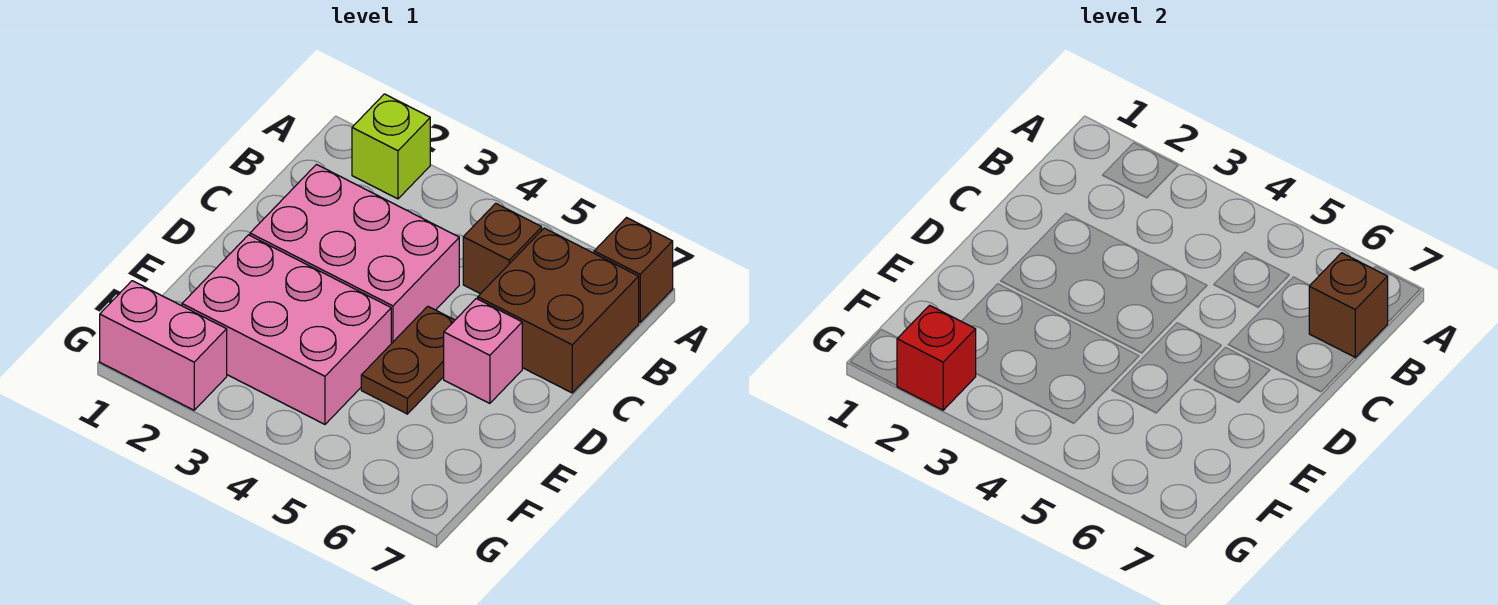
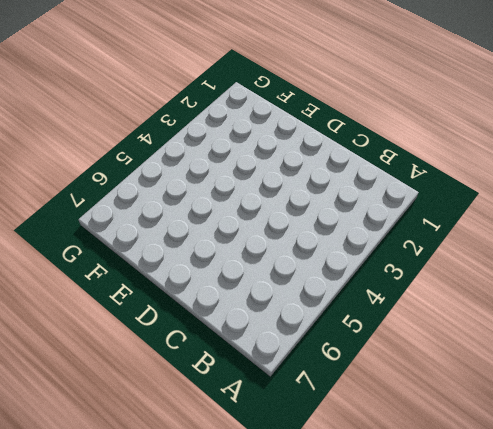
none -> lime brick A2 level 1
none -> brown brick A7 level 1

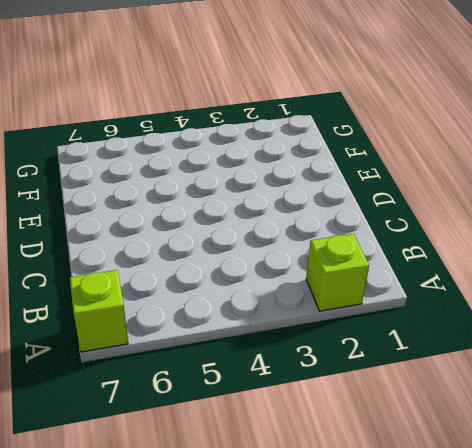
lime brick A7 level 1 -> brown brick A7 level 1
none -> brown brick B5 level 1
none -> brown brick B6:C7 level 1

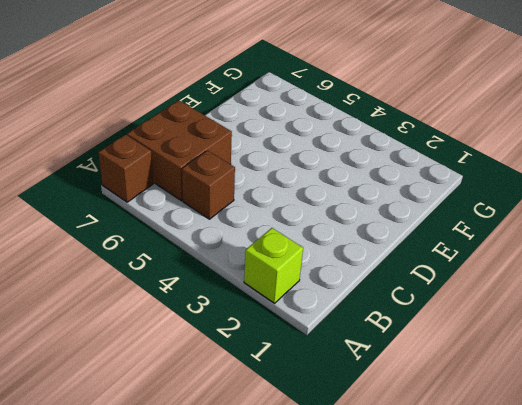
none -> pink brick C2:D4 level 1
none -> brown plate D5:E5 level 1

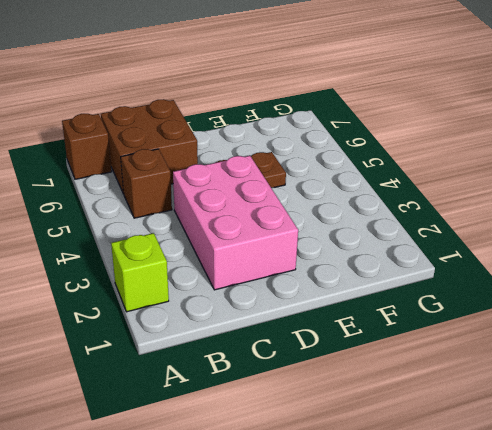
none -> pink brick D6 level 1
none -> pink brick E2:F4 level 1

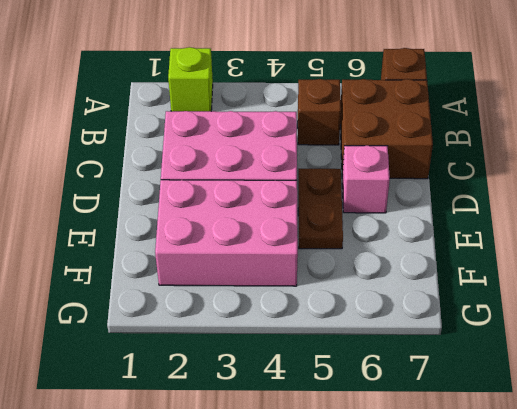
none -> pink brick G1:G2 level 1
none -> brown brick B7 level 2

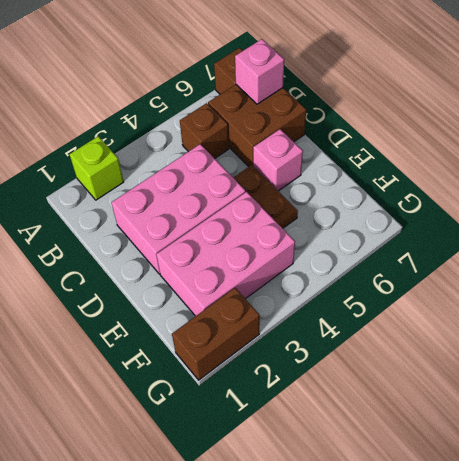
pink brick B7 level 2 -> brown brick B7 level 2
brown brick G1:G2 level 1 -> pink brick G1:G2 level 1
none -> red brick G2 level 2

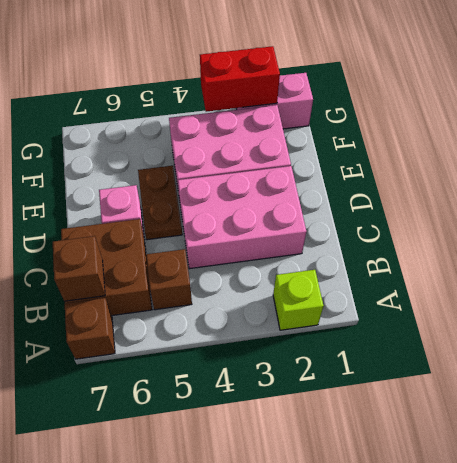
red brick G2:G3 level 2 -> red brick G2 level 2

